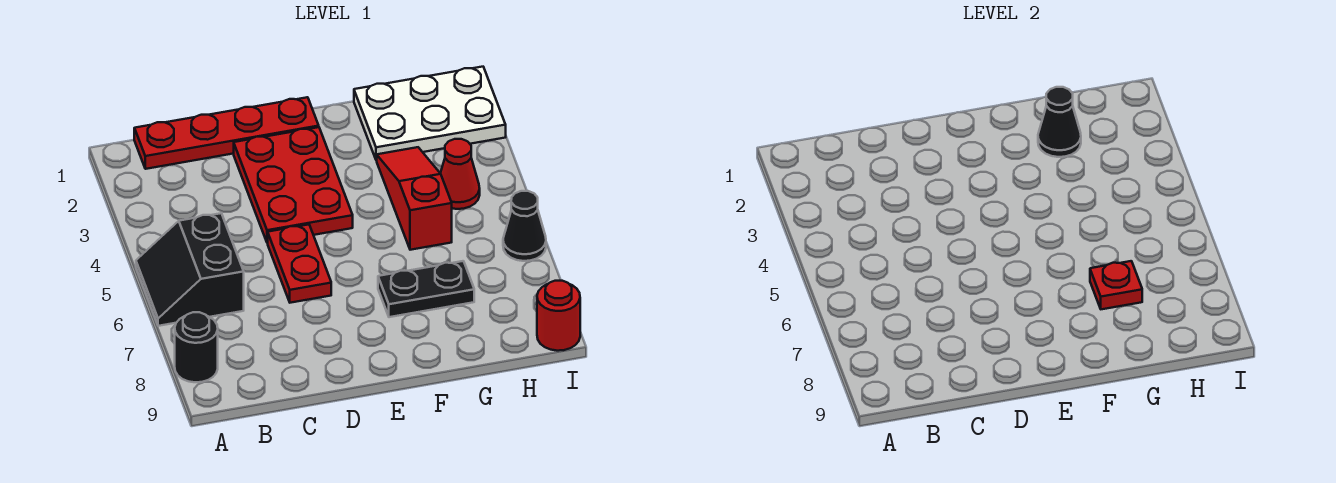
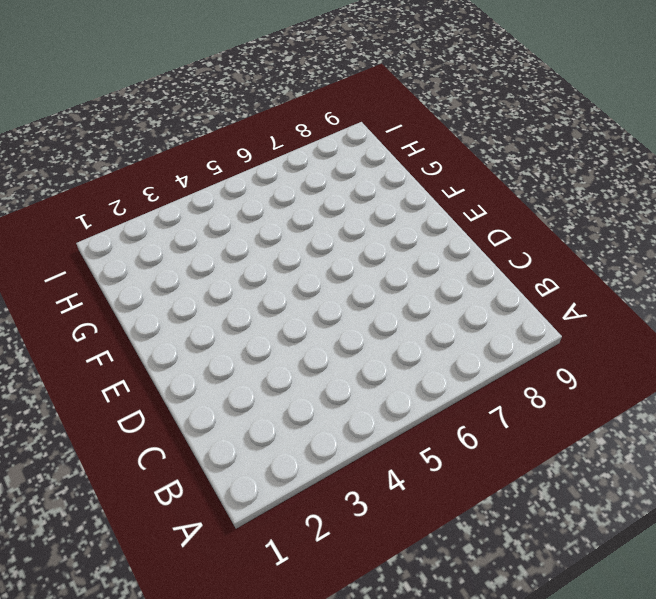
none -> black slope A5:B6 level 1 top B
none -> black round brick A8 level 1
none -> red plate B1:E1 level 1

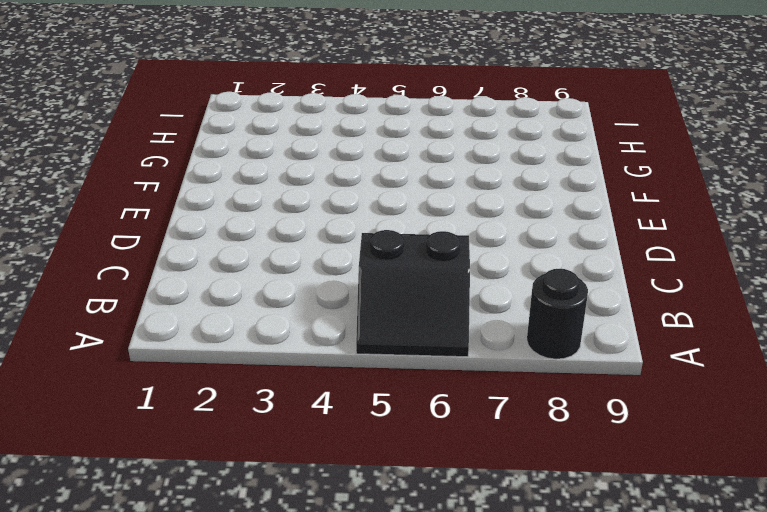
none -> red plate B1:E1 level 1
none -> red plate D2:E4 level 1
none -> red plate D5:D6 level 1

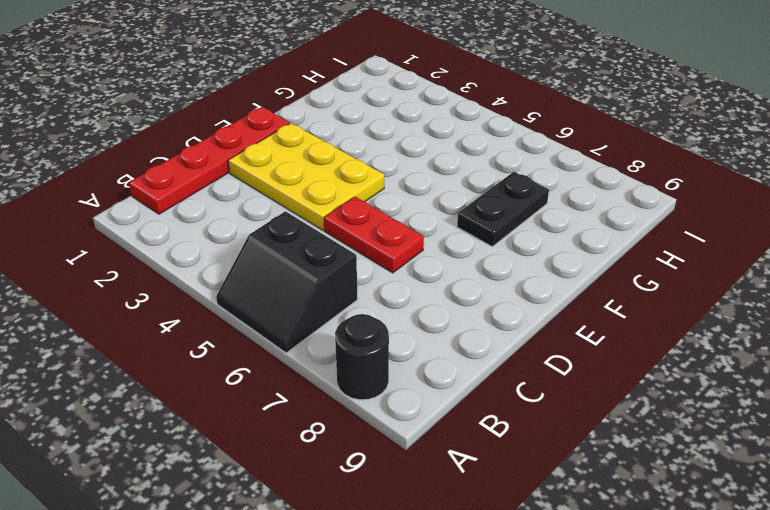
yellow plate D2:E4 level 1 -> red plate D2:E4 level 1
none -> white plate G1:I2 level 1
none -> red slope G3:G5 level 1 top 5
none -> red cone H4 level 1

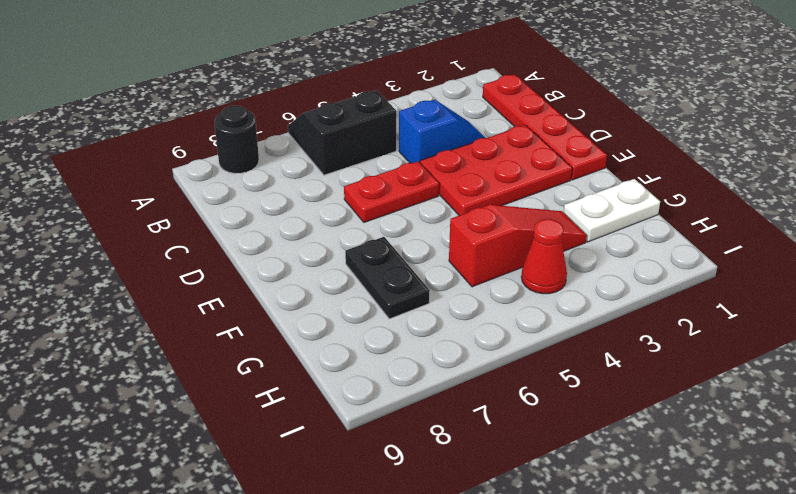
blue slope C3:C4 level 1 top 4 -> none
white plate G1:G2 level 1 -> white plate G1:I2 level 1
none -> black cone I6 level 1
none -> red round brick I9 level 1
none -> black cone G2 level 2

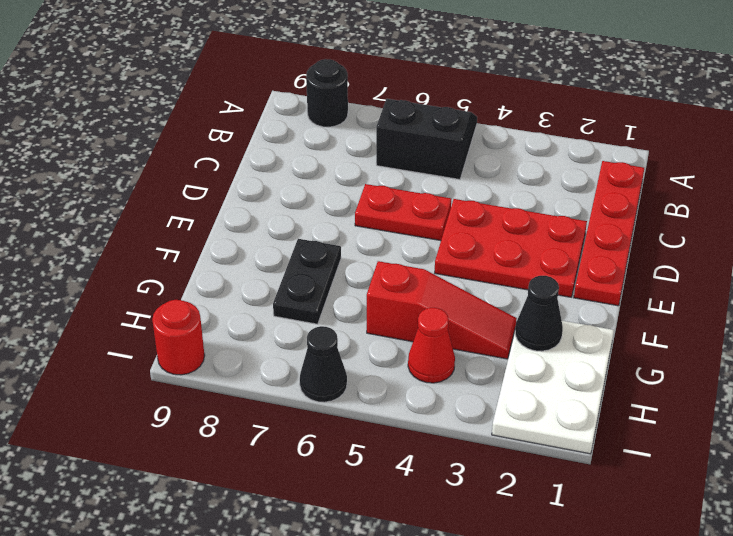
none -> red plate G7 level 2

